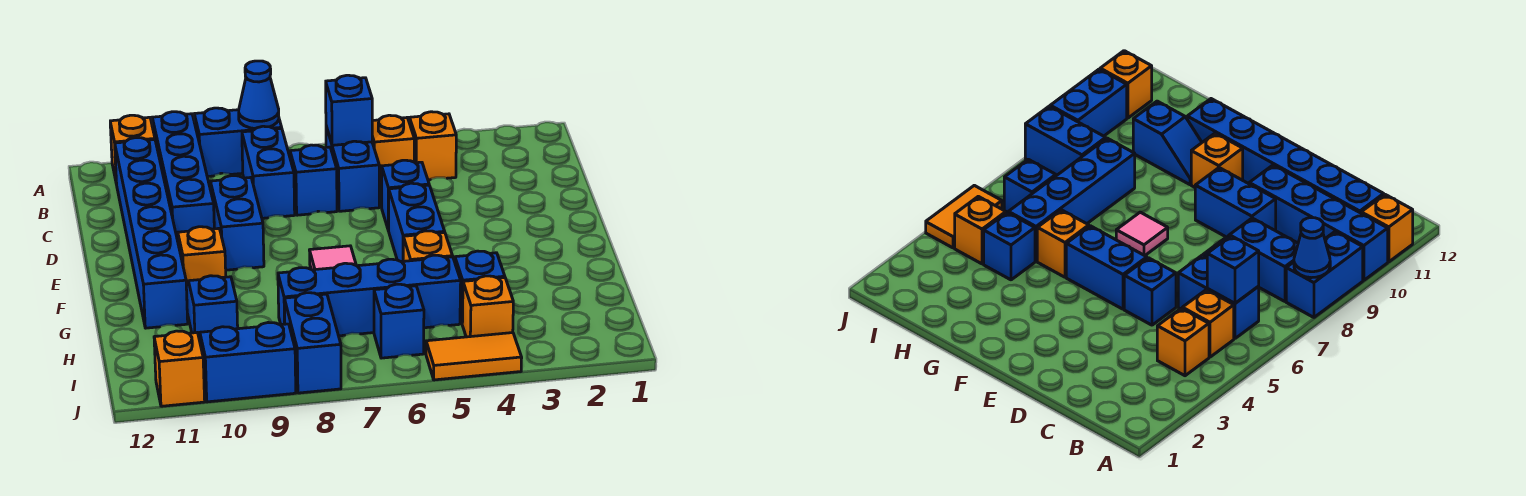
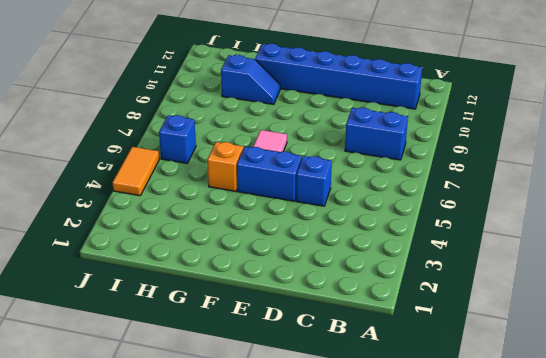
none -> blue brick A8:A9 level 1
none -> blue brick A10:D10 level 1
none -> orange brick A11 level 1

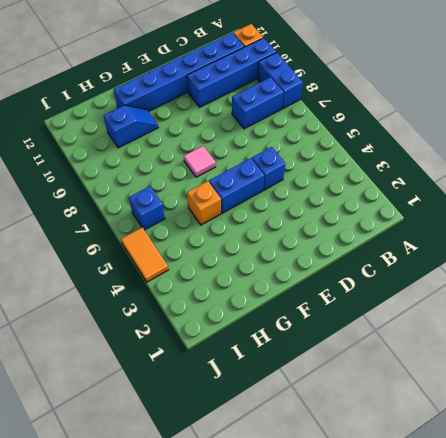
none -> orange brick B4 level 1
none -> orange brick B5 level 1
none -> blue brick B6:C6 level 1

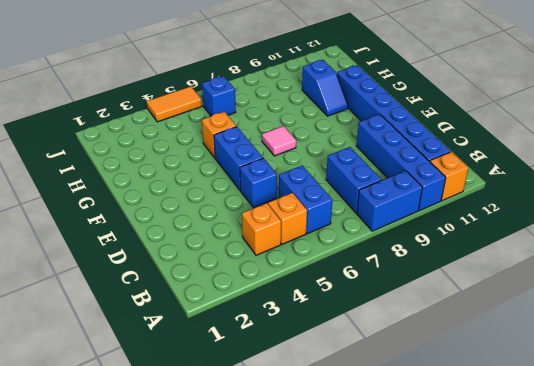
none -> blue brick C7 level 1
none -> blue brick D9:E9 level 1
none -> orange brick F10 level 1

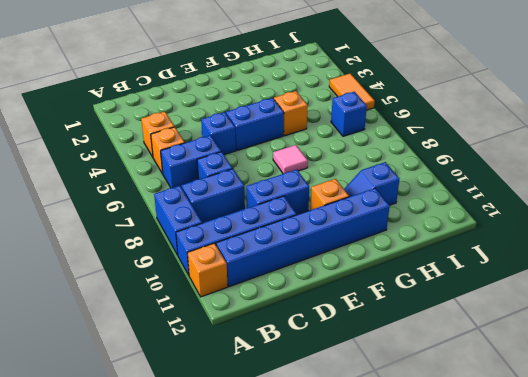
none -> blue brick H4 level 1
none -> blue brick H5:H8 level 1
none -> orange brick I4 level 1

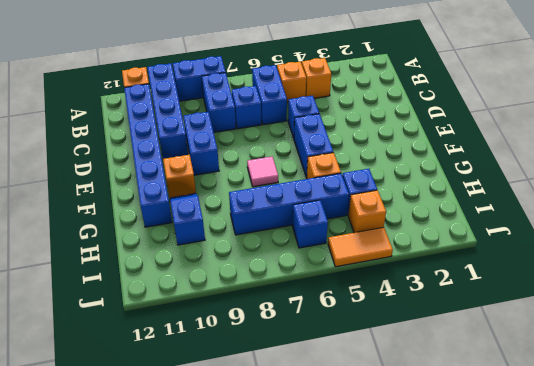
none -> blue brick I8:J8 level 1
none -> blue brick J9:J10 level 1
none -> orange brick J11 level 1

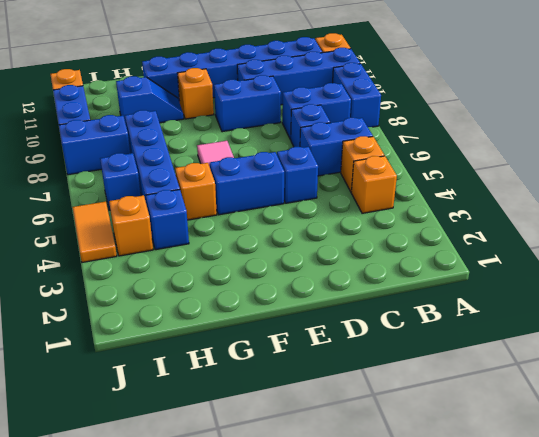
none -> blue cone A8 level 2
none -> blue brick B6 level 2

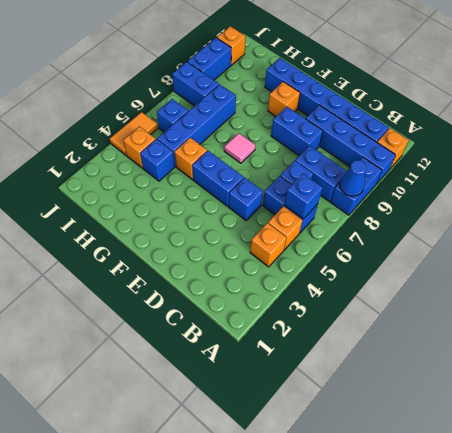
none -> blue slope G10:H10 level 1 top H

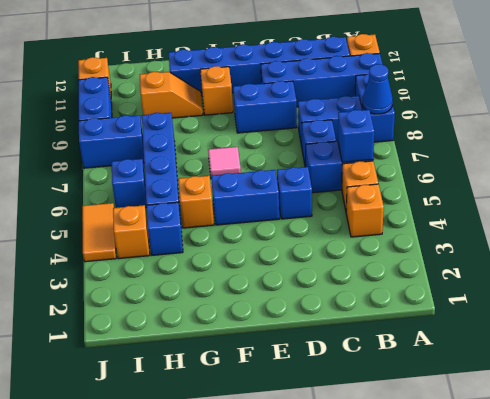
orange slope G10:H10 level 1 top H -> blue slope G10:H10 level 1 top H

